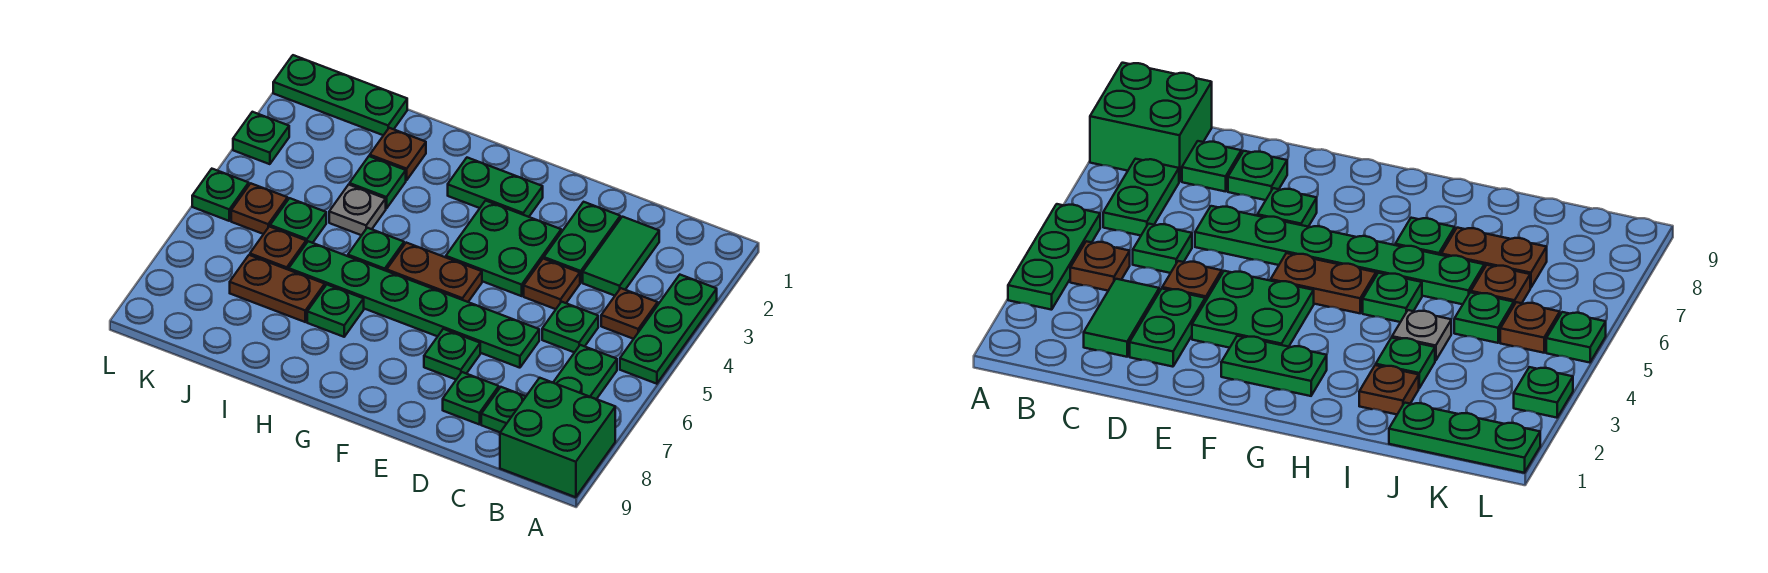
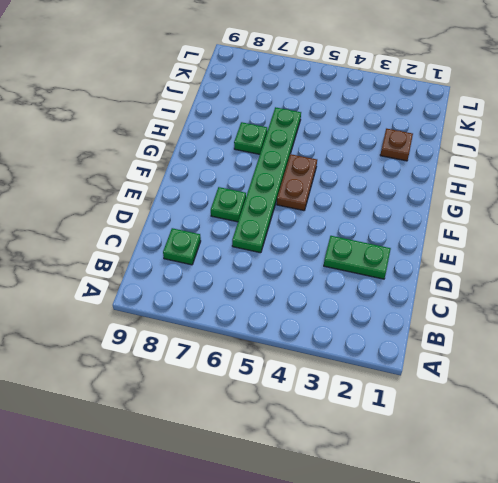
none -> green plate A3:A5 level 1
none -> green brick A8:B9 level 1
none -> brown plate B4 level 1

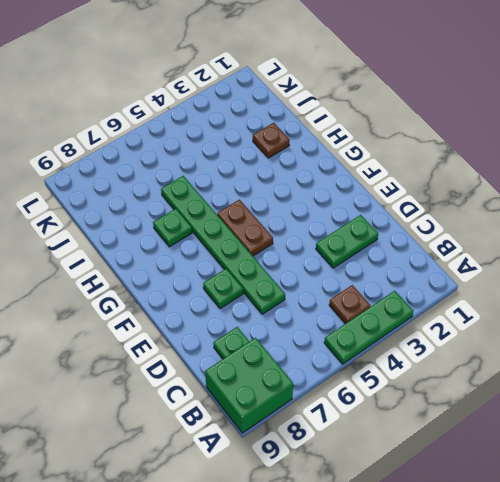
none -> green plate B6:B7 level 1
none -> green tile C2:C3 level 1
none -> green plate C5 level 1

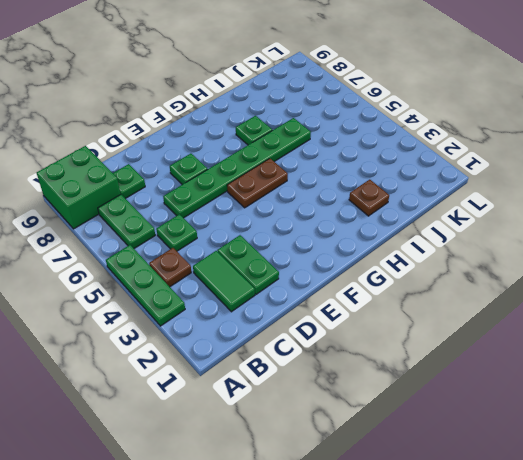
none -> brown plate D4 level 1
none -> green plate D8 level 1
none -> green plate E3:F4 level 1

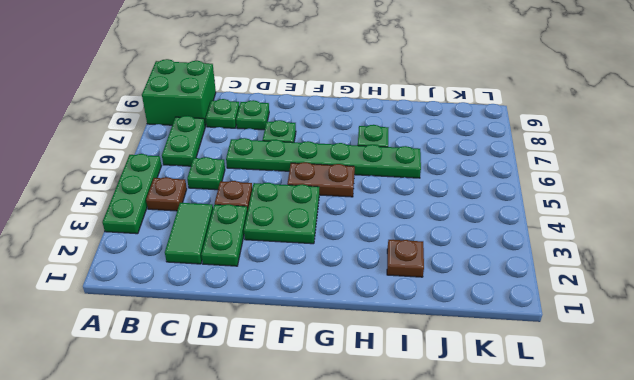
none -> green plate F2:G2 level 1
none -> green plate H5 level 1
none -> green plate I3 level 1

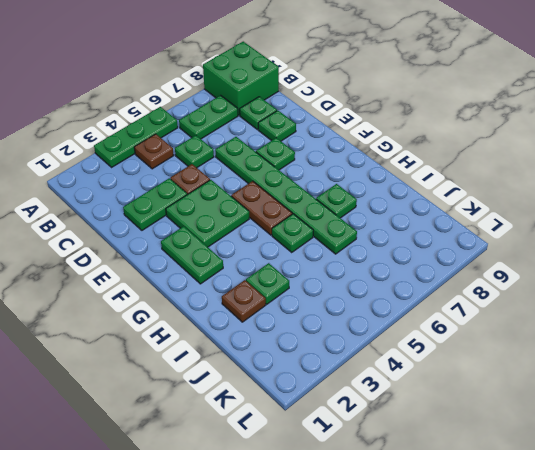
none -> green tile C2:C3 level 1
none -> grey plate I4 level 1
none -> brown plate I7:J7 level 1

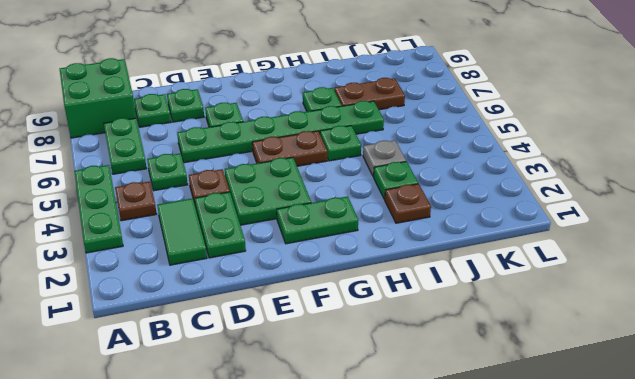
none -> green plate J1:L1 level 1
none -> green plate J5 level 1
none -> brown plate J6 level 1

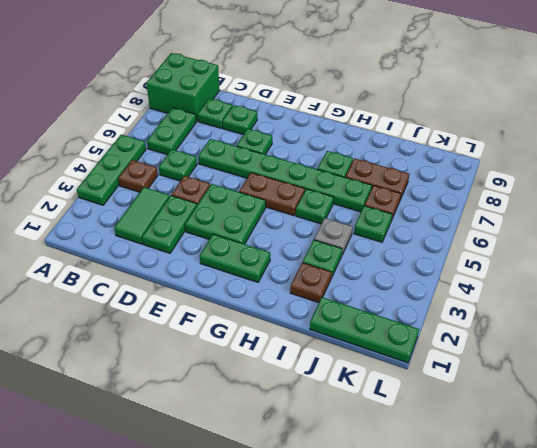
none -> brown plate K5 level 1
none -> green plate L3 level 1
none -> green plate L5 level 1

